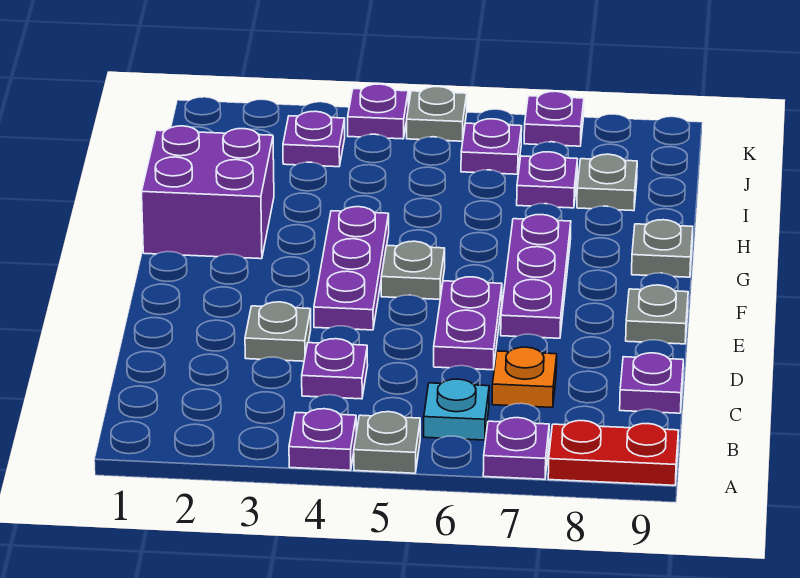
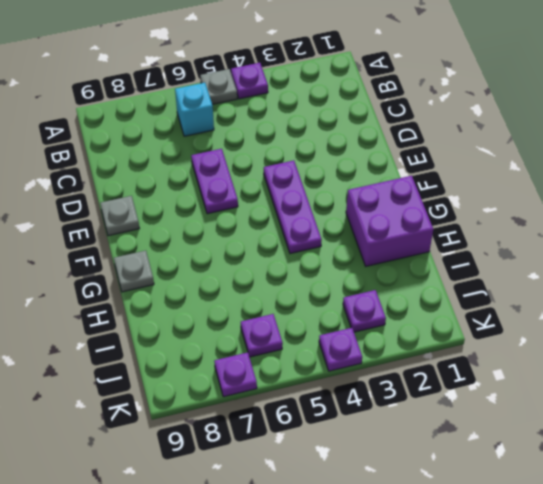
cyan brick B6 level 1 -> cyan plate B6 level 1
none -> purple plate A7 level 1
none -> red plate A8:A9 level 1
none -> purple plate C4 level 1

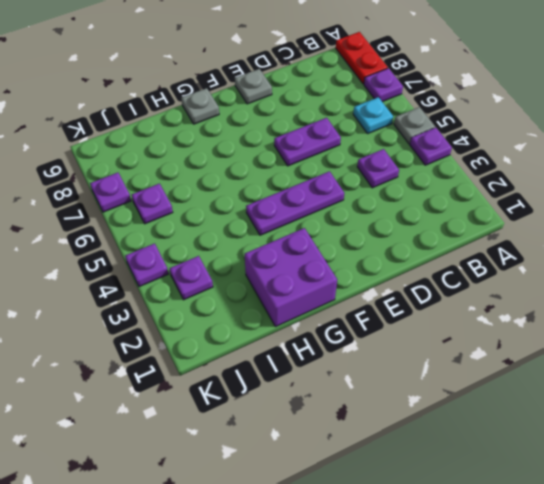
none -> orange plate C7 level 1
none -> purple plate C9 level 1
none -> grey plate D3 level 1

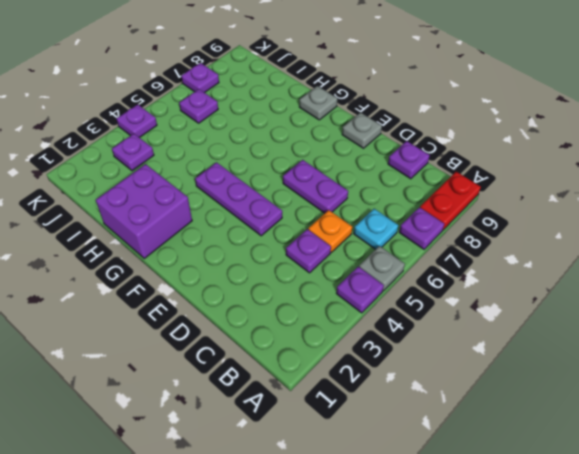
orange plate C5 level 1 -> orange plate C7 level 1
none -> grey plate D3 level 1
none -> purple plate E7:G7 level 1
none -> grey plate F5 level 1

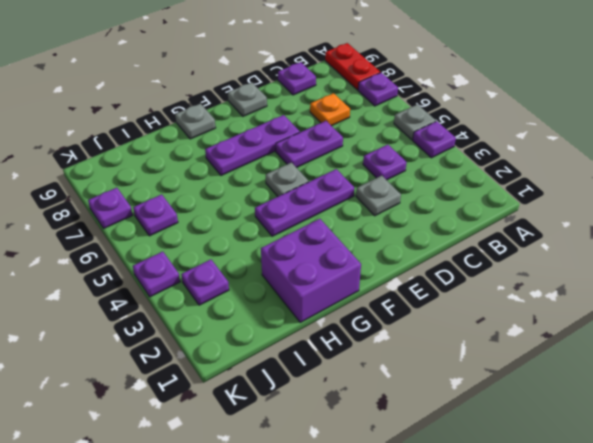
none -> cyan plate B6 level 1
none -> purple plate I7 level 1
none -> grey plate I8 level 1

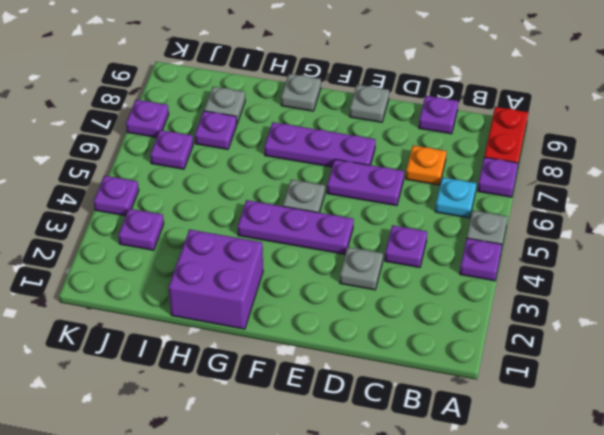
none -> grey plate K5 level 1

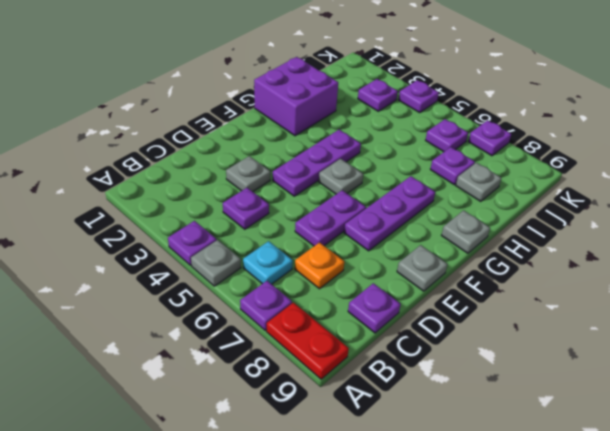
none -> grey plate K5 level 1

